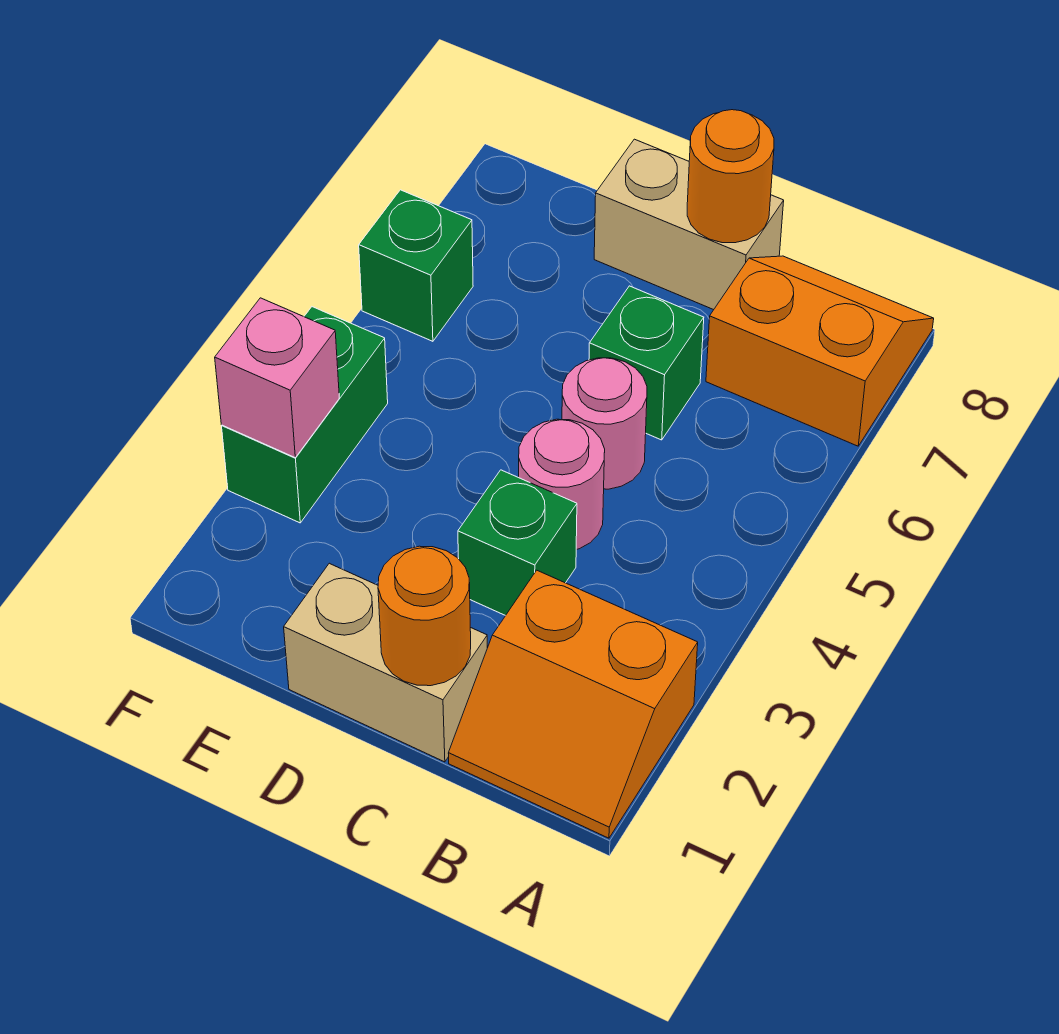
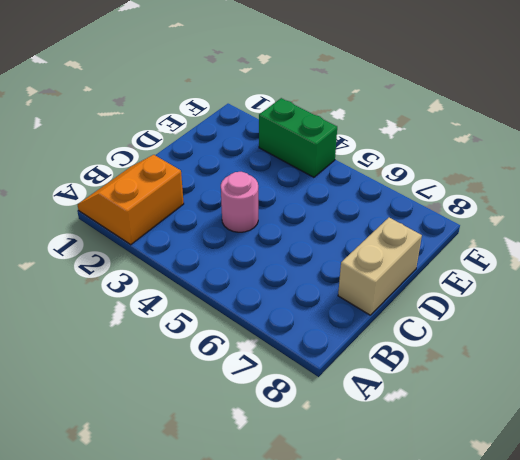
none -> orange slope A7:B8 level 1 top 7
none -> tan brick C1:D1 level 1
none -> green brick C3 level 1

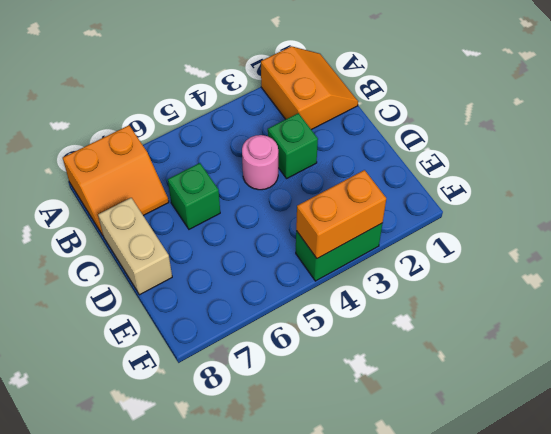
orange slope A7:B8 level 1 top A -> orange slope A7:B8 level 1 top 7
orange brick F3:F4 level 2 -> pink brick F3 level 2
none -> tan brick C1:D1 level 1
none -> pink round brick C5 level 1
none -> green brick F6 level 1

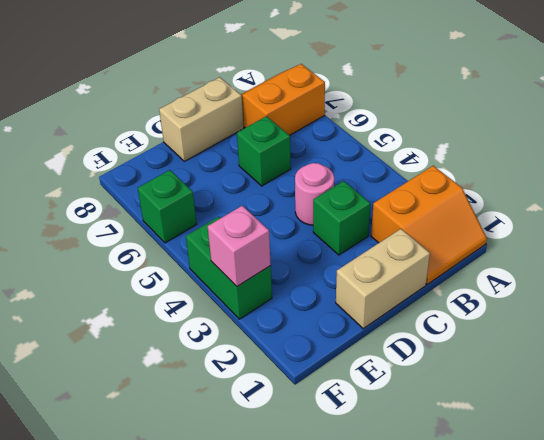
none -> pink round brick C5 level 1
none -> orange round brick C1 level 2
none -> orange round brick C8 level 2

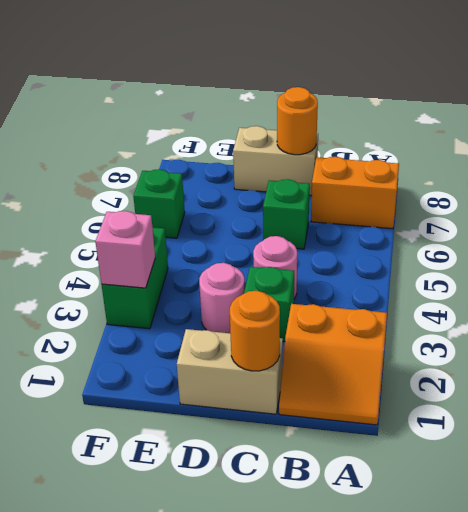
pink round brick D3 level 1 -> pink round brick C5 level 1

